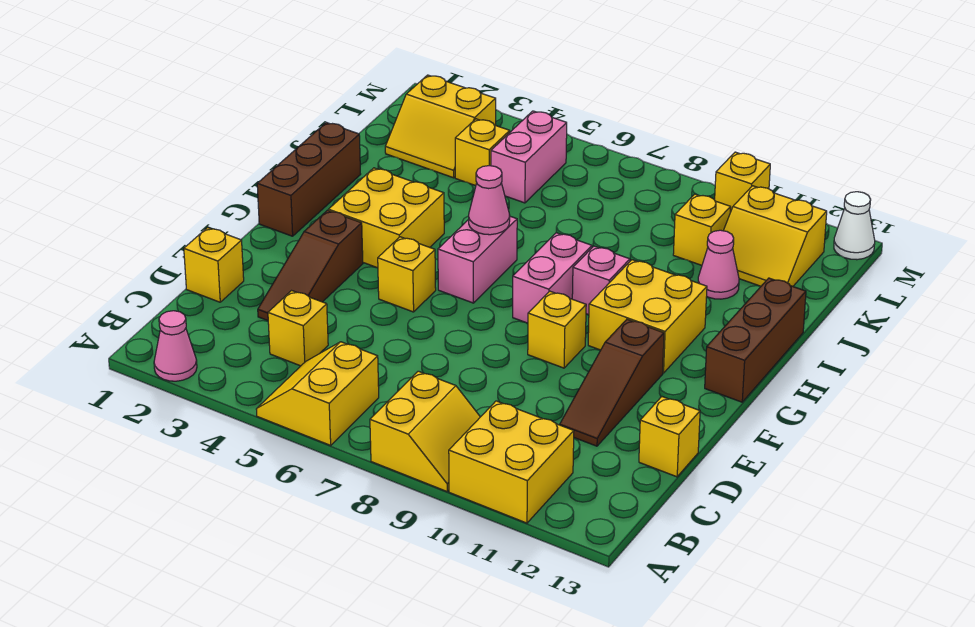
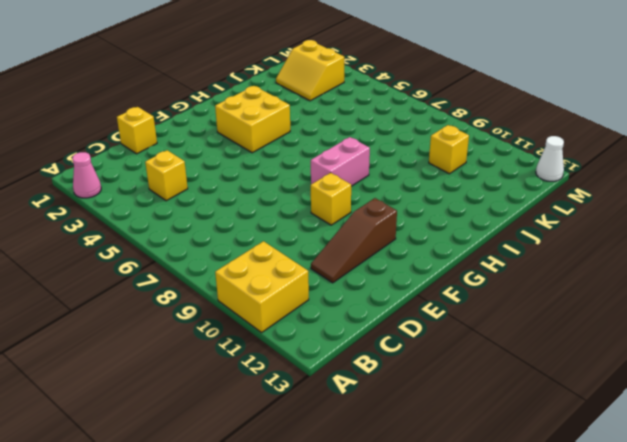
none -> yellow slope A5:B6 level 1 top 6
none -> yellow slope A8:B9 level 1 top 8
none -> brown slope D3:F3 level 1 top F

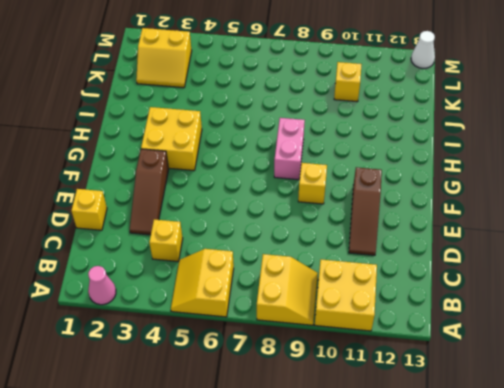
none -> yellow brick D13 level 1
none -> yellow brick F5 level 1
none -> brown brick G1:I1 level 1

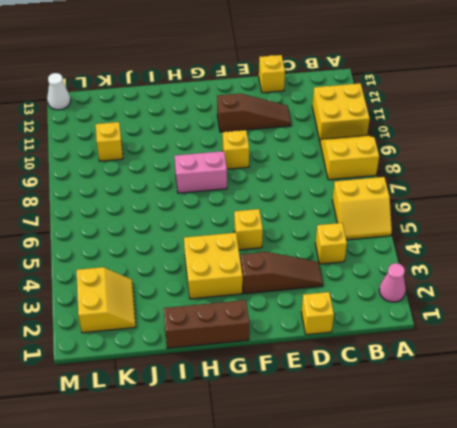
none -> pink brick G6:H6 level 1
none -> yellow brick G10:H11 level 1
none -> brown brick G13:I13 level 1

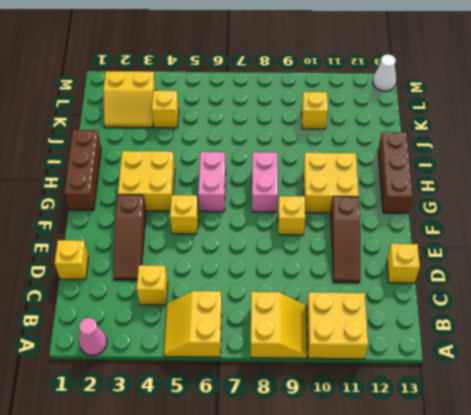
none -> pink brick H9 level 1
none -> pink cone J11 level 1
none -> pink brick K5:L5 level 1

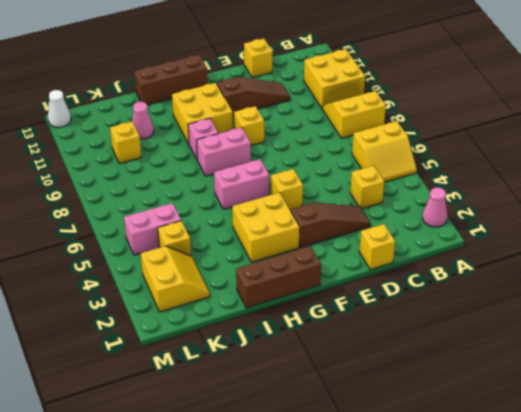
none -> yellow slope K11:L12 level 1 top L
none -> yellow brick M10 level 1
none -> pink cone H6 level 2

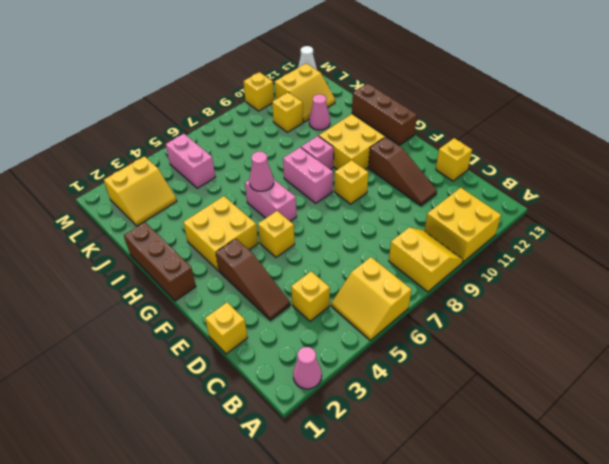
none -> yellow brick K4 level 1

